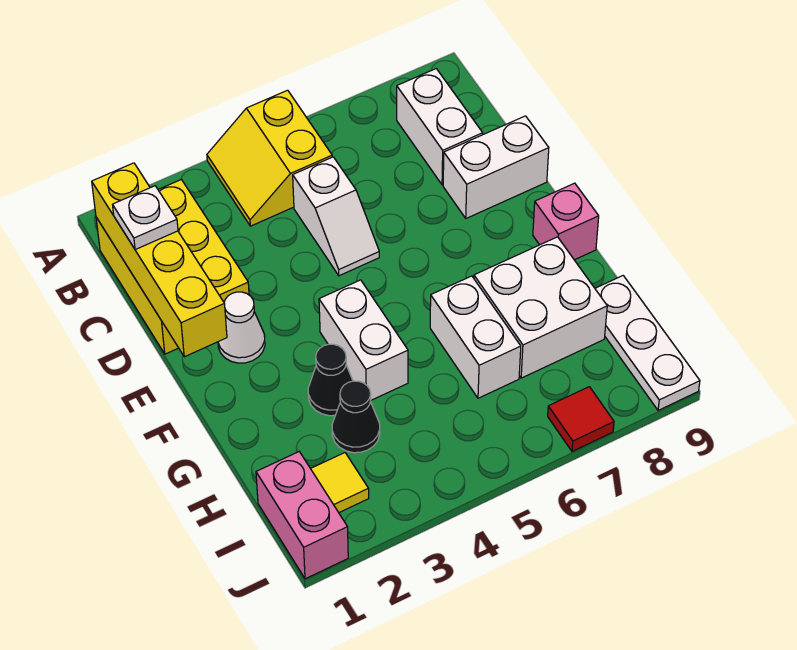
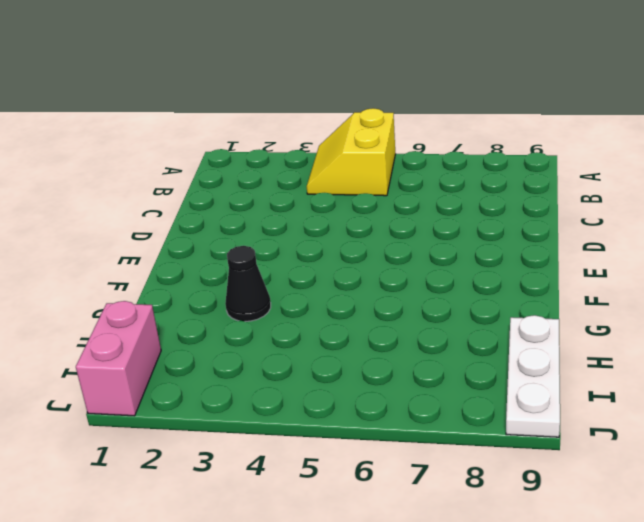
none -> yellow brick B1:D2 level 1
none -> white brick B8:C8 level 1
none -> white slope C5:D5 level 1 top C

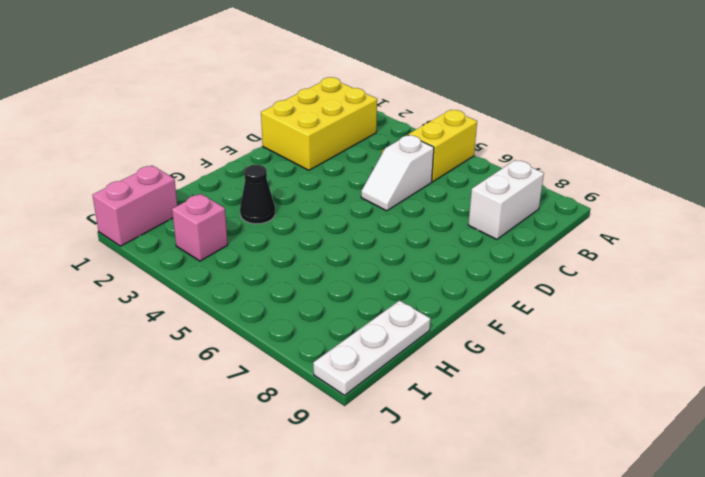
pink brick I3 level 1 -> pink brick F9 level 1
none -> white brick D8:D9 level 1
none -> white cone E2 level 1
none -> white brick F4:G4 level 1

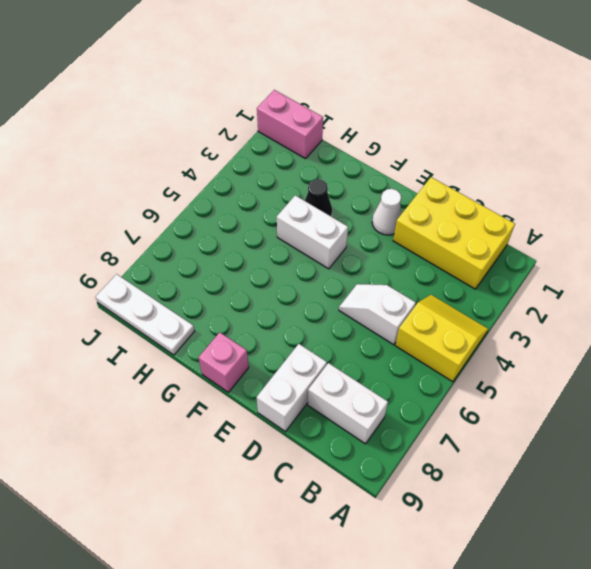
none -> white brick G6:H6 level 1
none -> white brick G7:H8 level 1
none -> black cone H3 level 1

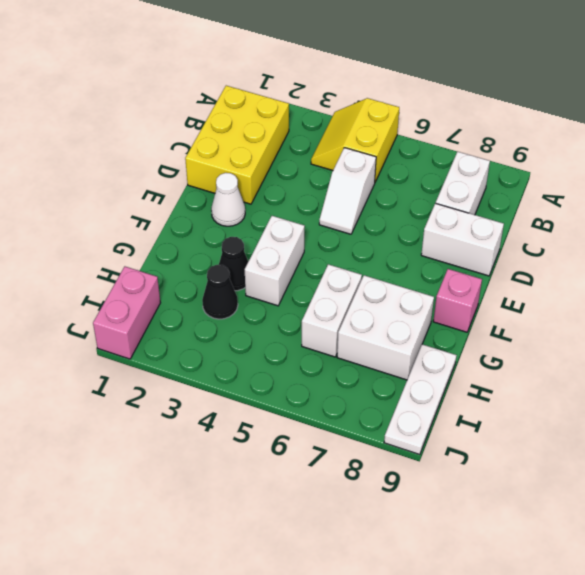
none -> yellow tile I2 level 1
none -> red tile J7 level 1
none -> yellow brick B1:E1 level 2

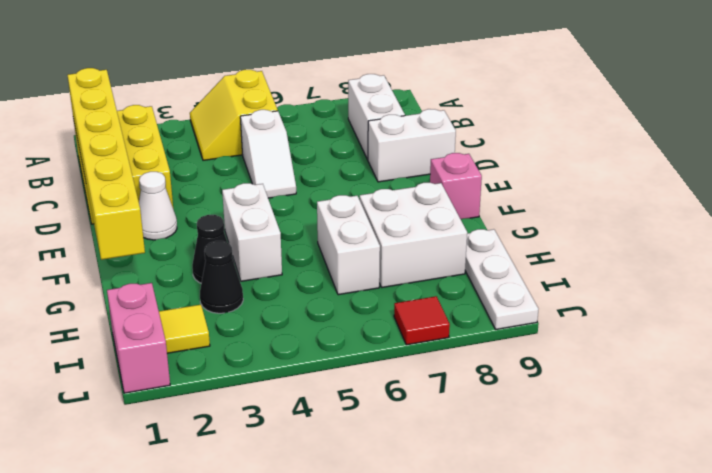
yellow brick B1:G1 level 2 -> yellow brick B1:E1 level 2
none -> white plate C1 level 3

